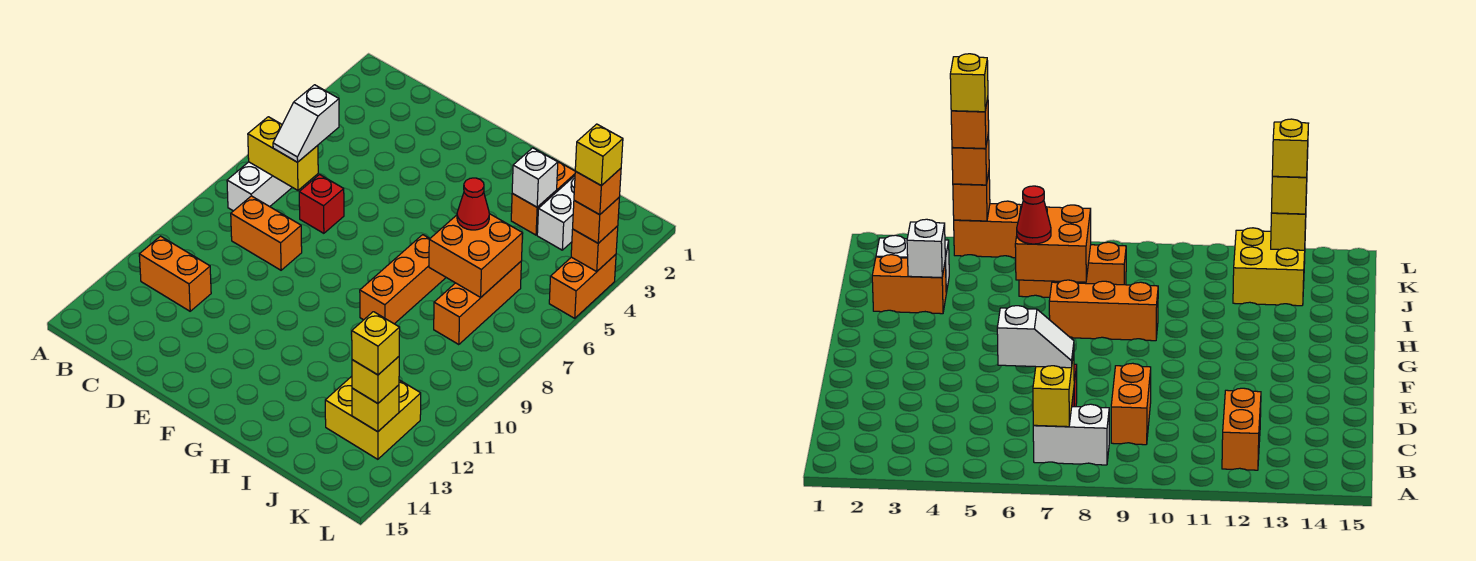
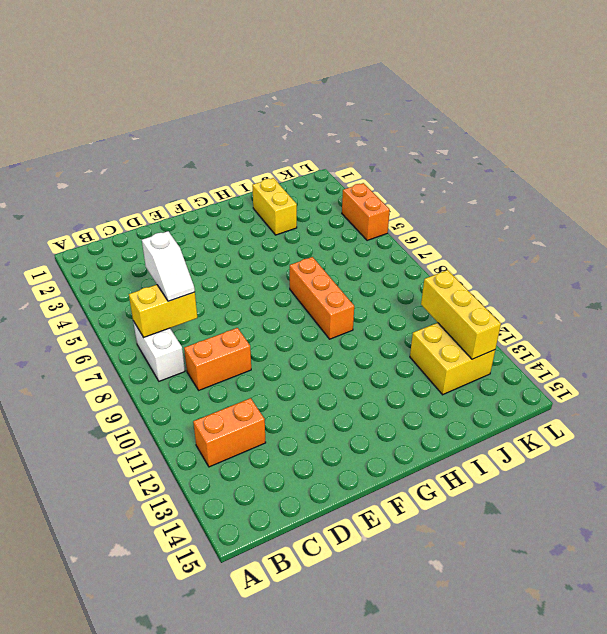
yellow brick I2:I3 level 1 -> orange brick I2:I3 level 1
yellow brick K11:K13 level 2 -> yellow brick K13 level 2
none -> red brick D7 level 1
none -> white brick J2:J3 level 1
none -> orange brick J6:J8 level 1

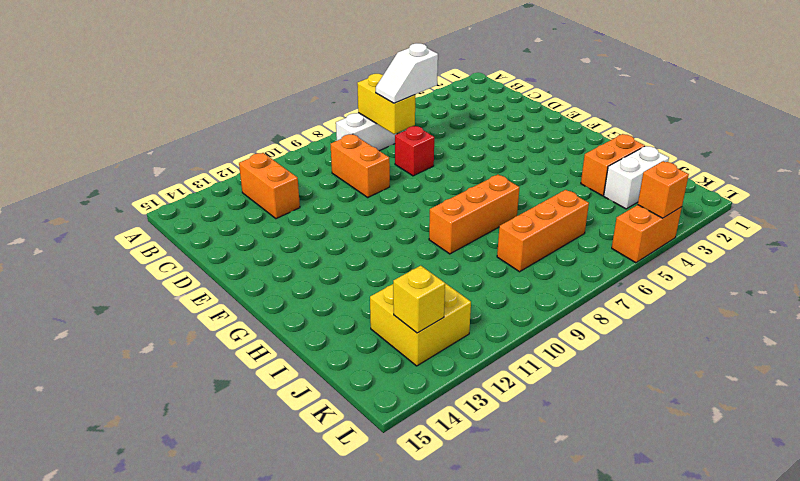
none -> white brick I3 level 2
none -> orange brick I6:J7 level 2
none -> red cone I6 level 3

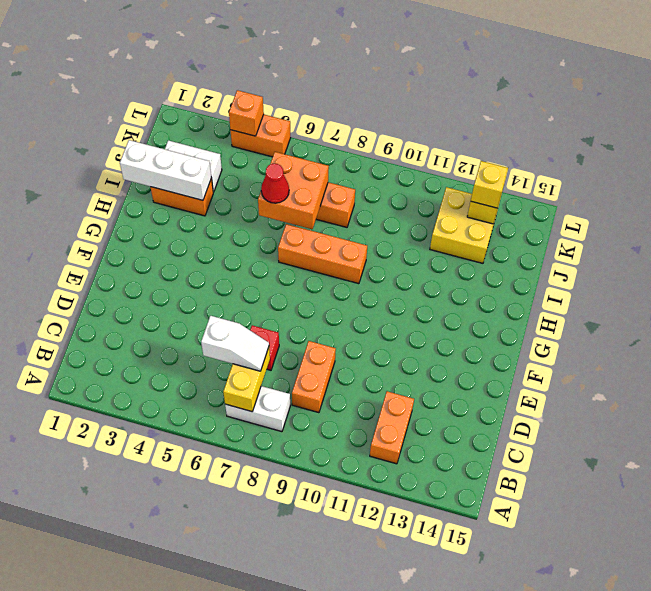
white brick I1:I3 level 2 -> white brick I3 level 2
none -> orange brick L4 level 3
none -> yellow brick K13 level 4
none -> orange brick L4 level 4

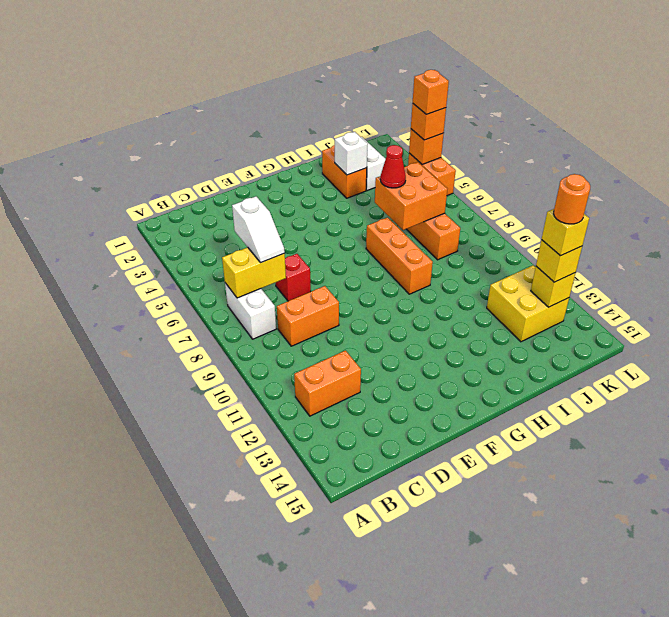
orange round brick K13 level 5 -> none
none -> yellow brick L4 level 5

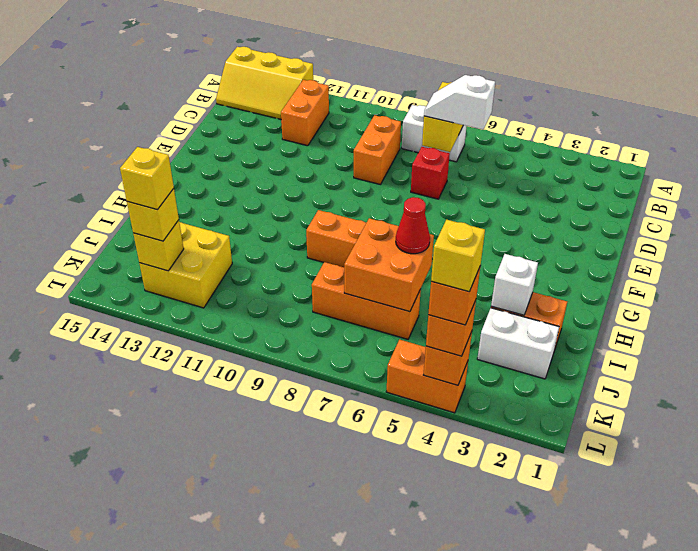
yellow slope A13:B15 level 1 top A -> none

